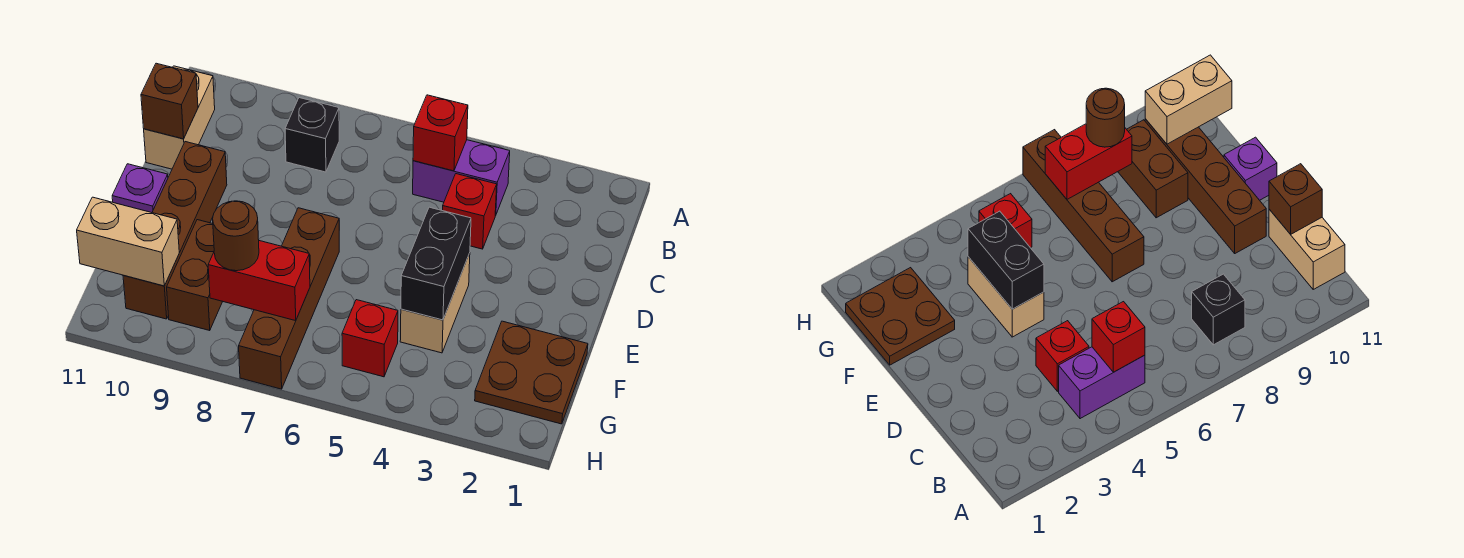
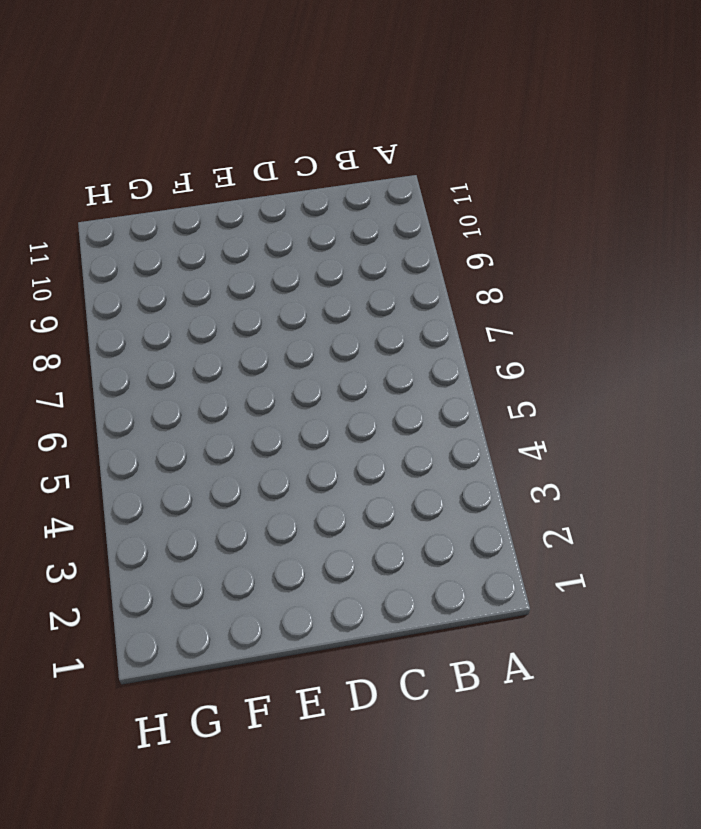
none -> purple brick B4:B5 level 1
none -> black brick B8 level 1
none -> tan brick B11:C11 level 1

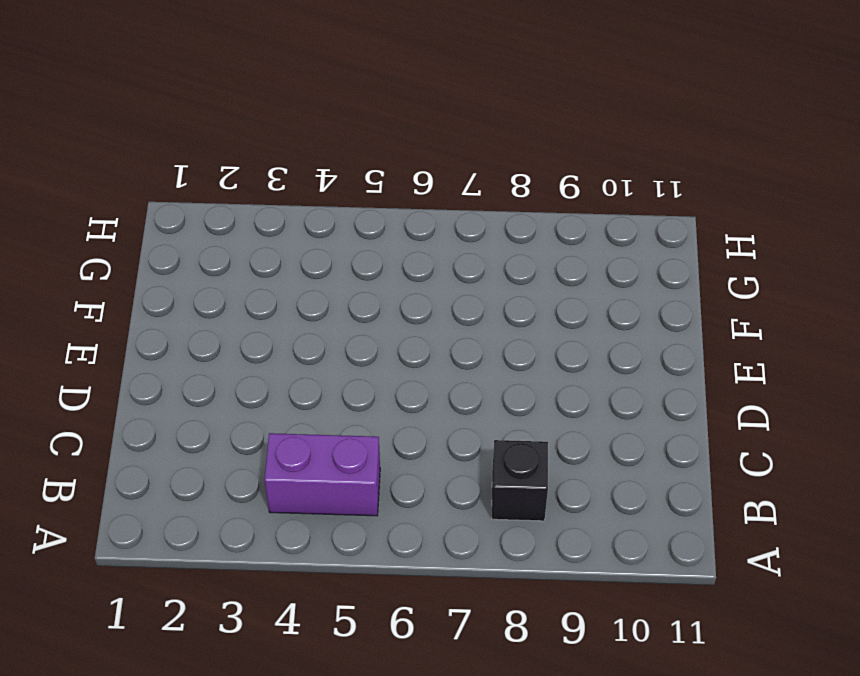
none -> tan brick B11:C11 level 1
none -> red brick C4 level 1
none -> brown brick D10:G10 level 1

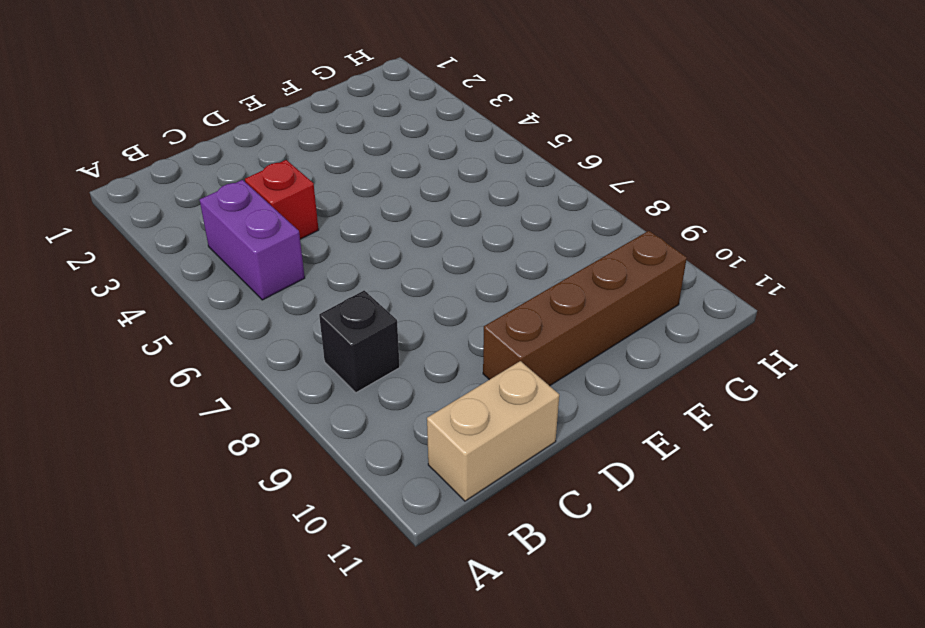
none -> tan brick E4:F4 level 1
none -> brown brick E7:H7 level 1
none -> purple brick E11 level 1

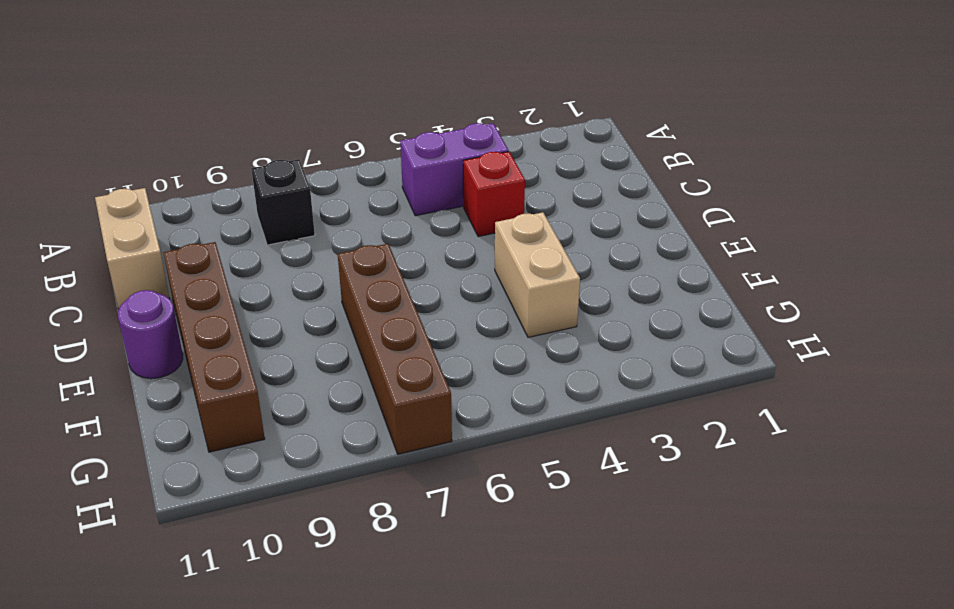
purple round brick E11 level 1 -> purple brick E11 level 1
none -> brown plate F1:G2 level 1
none -> brown brick F9:G9 level 1
none -> red brick G5 level 1

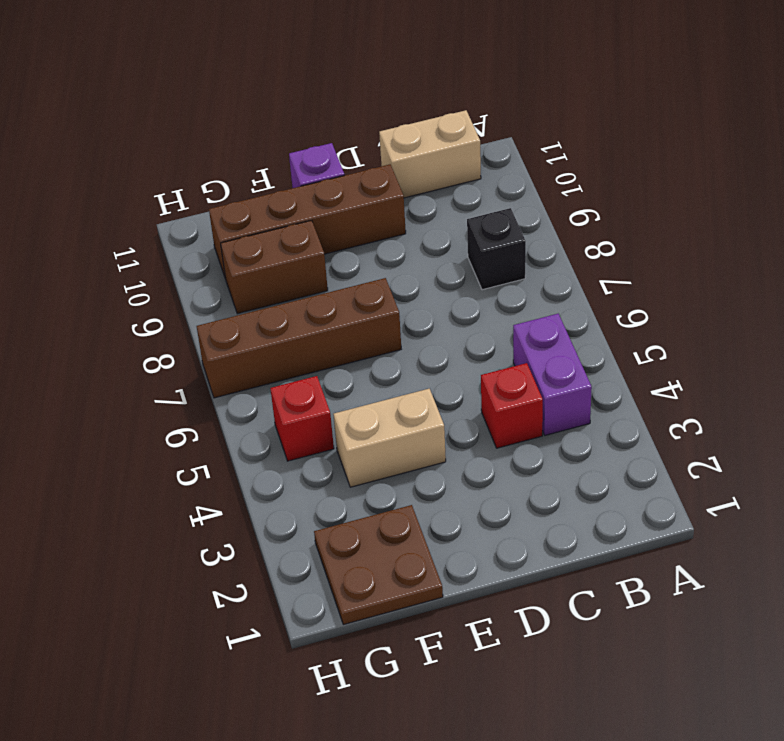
none -> red brick B5 level 2
none -> brown brick C11 level 2
none -> black brick E4:F4 level 2

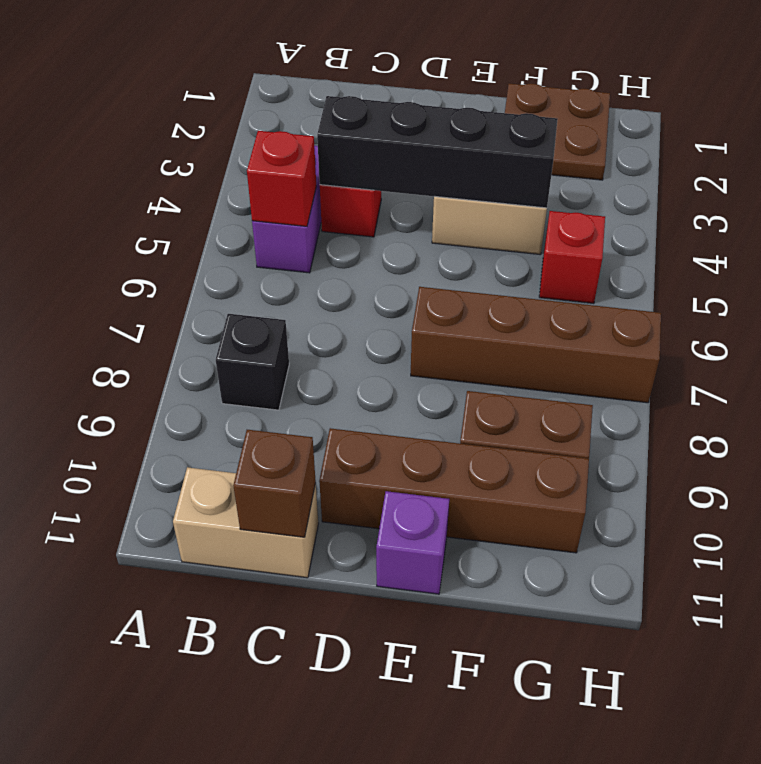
black brick C4:F4 level 2 -> black brick E4:F4 level 2
none -> red brick G7:G8 level 2
none -> tan brick G10:G11 level 2
none -> brown round brick G8 level 3

